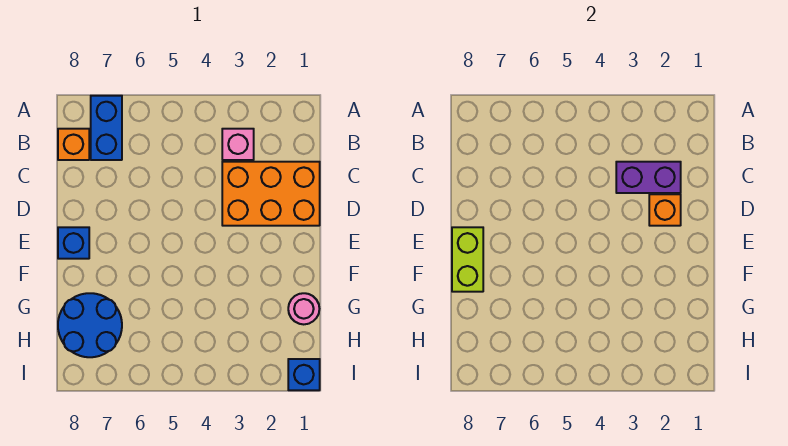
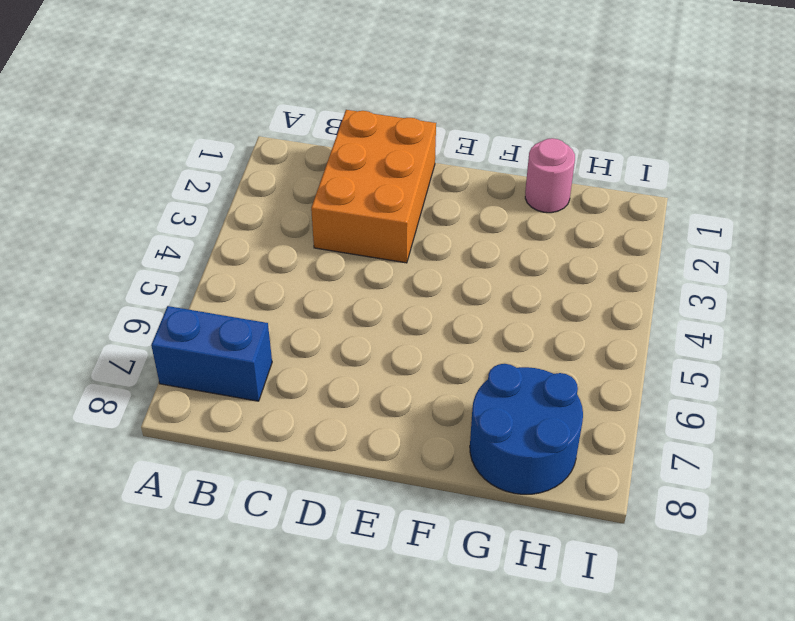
none -> pink brick B3 level 1
none -> orange brick B8 level 1

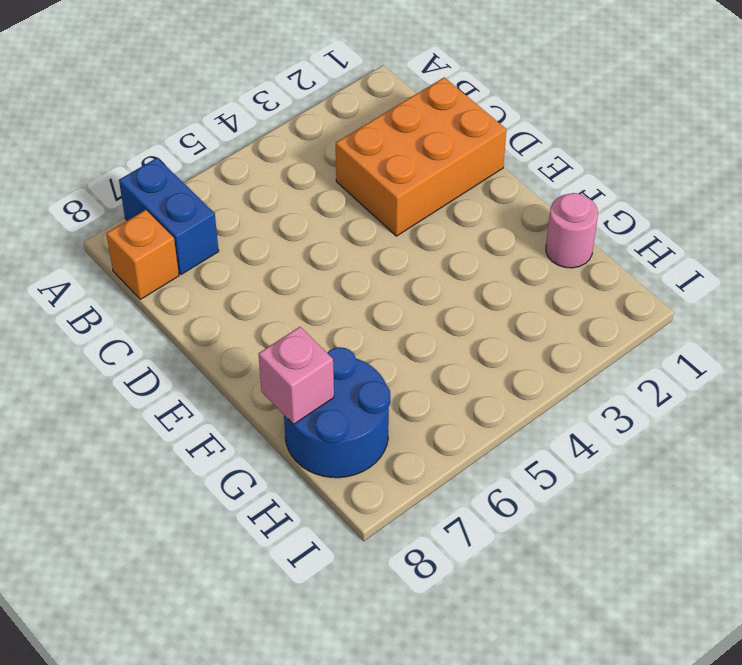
pink brick G8 level 2 -> pink brick B3 level 1
none -> blue brick E8 level 1
none -> blue brick I1 level 1

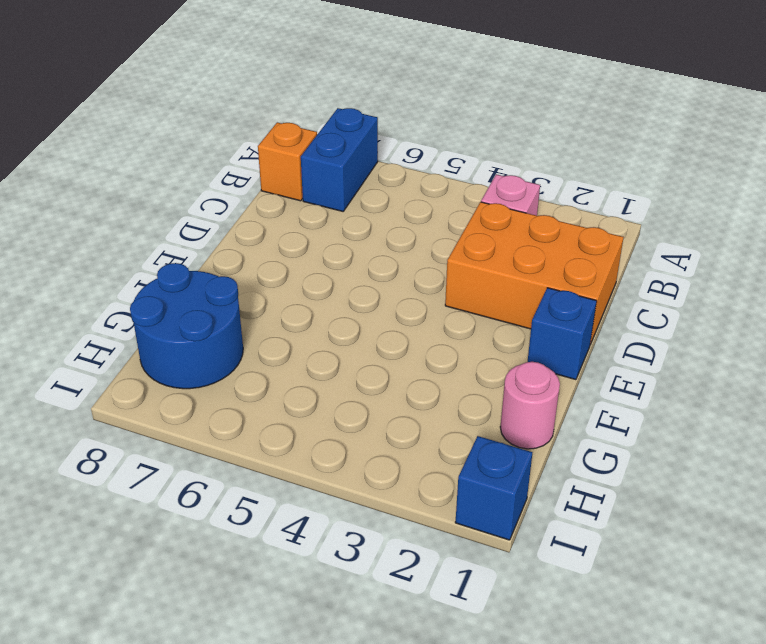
blue brick E1 level 1 -> blue brick E8 level 1
none -> purple brick C2:C3 level 2
none -> orange brick D2 level 2

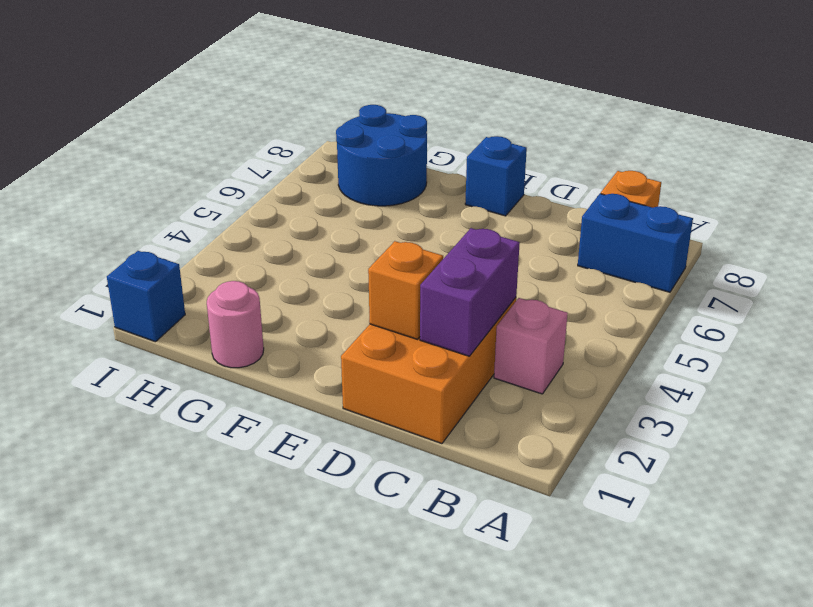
none -> lime brick E8:F8 level 2

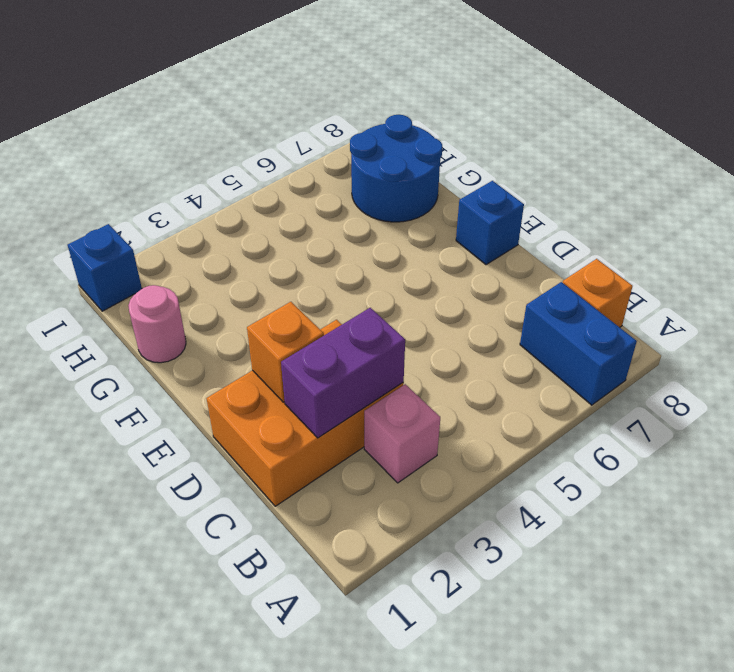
none -> lime brick E8:F8 level 2

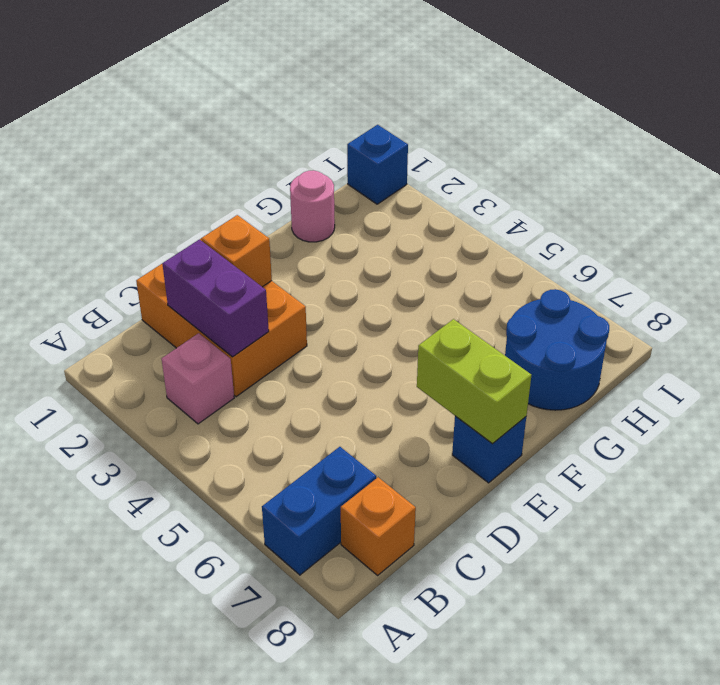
lime brick E7:E8 level 2 -> lime brick E8:F8 level 2

